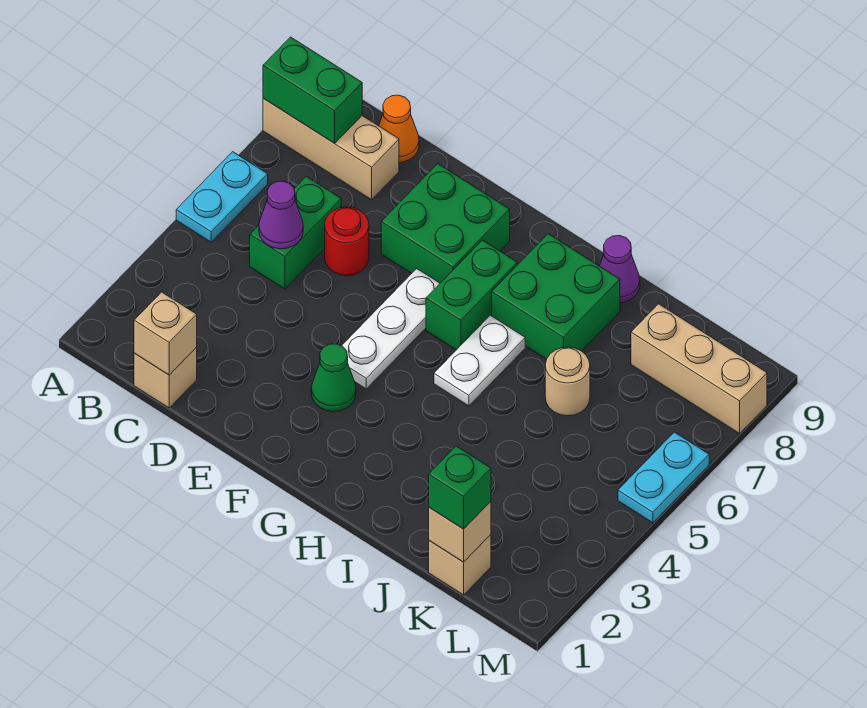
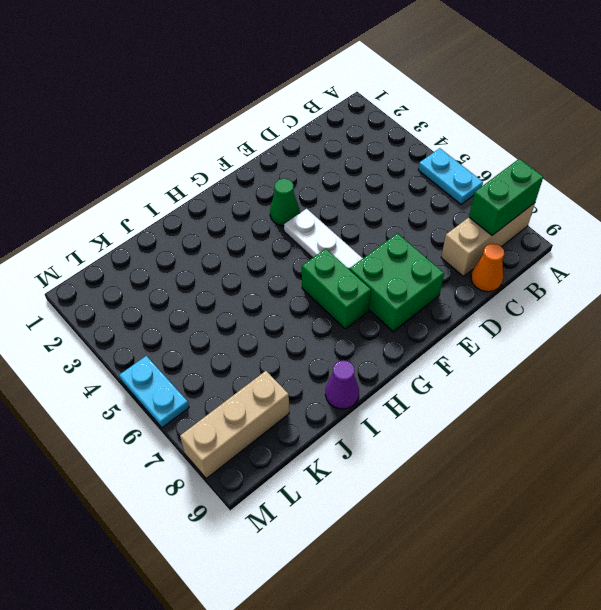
none -> tan brick C1 level 1
none -> green brick C5:C6 level 1
none -> red round brick D6 level 1

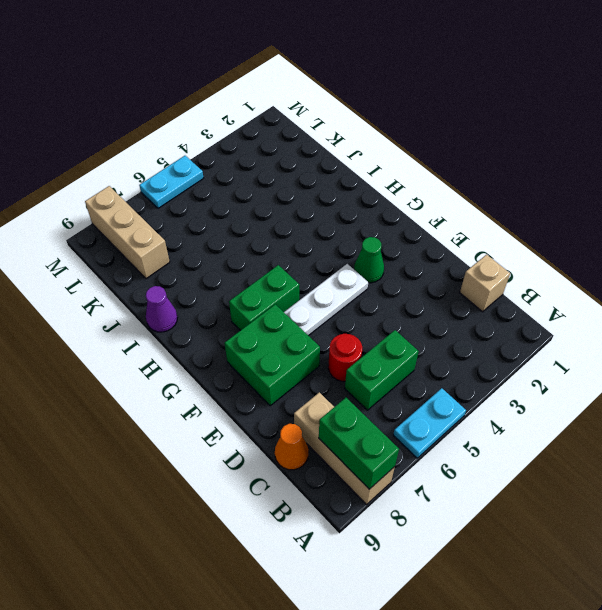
none -> white plate H5:H6 level 1
none -> green brick H7:I8 level 1
none -> tan round brick J6 level 1

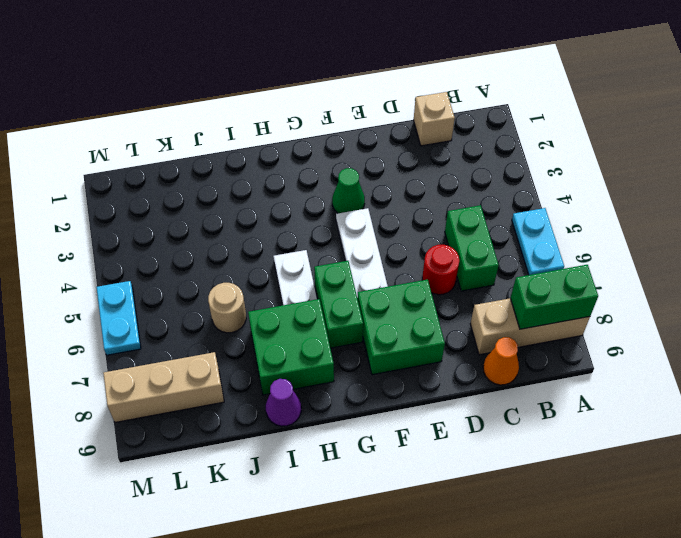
none -> tan brick K1 level 1
none -> tan brick C1 level 2
none -> purple cone C5 level 2

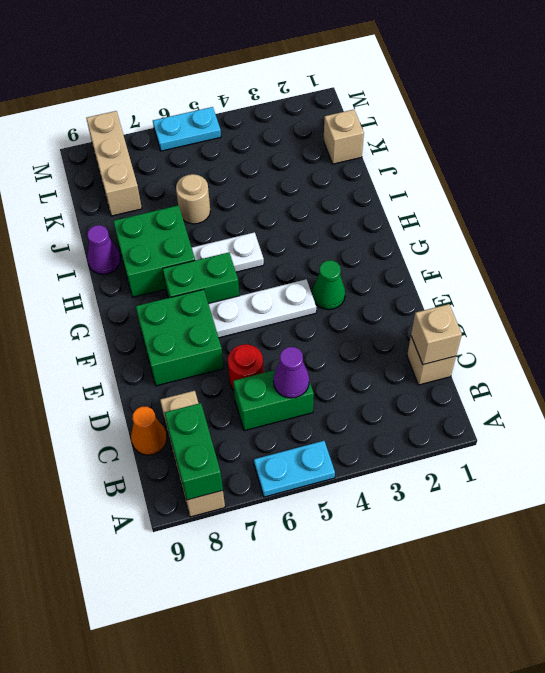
none -> tan brick K1 level 2
none -> green brick K1 level 3

